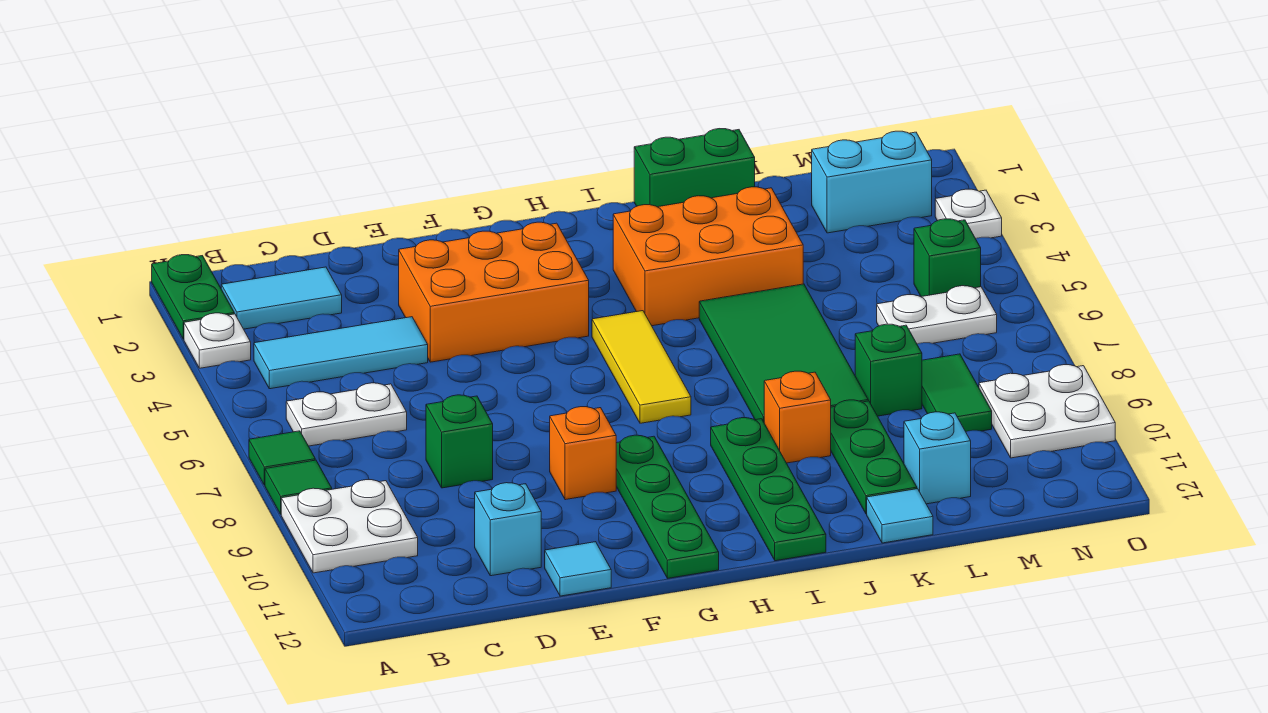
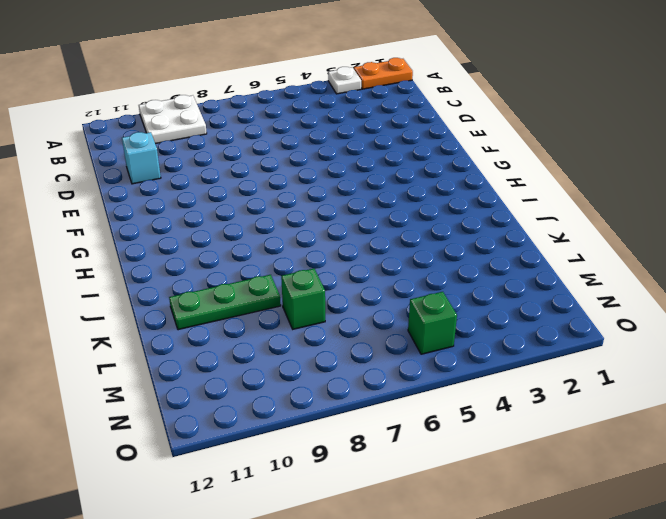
orange plate A1:A2 level 1 -> green plate A1:A2 level 1
none -> green tile A7 level 1
none -> green tile A8 level 1
none -> cyan tile B2:C2 level 1
none -> cyan tile B4:D4 level 1

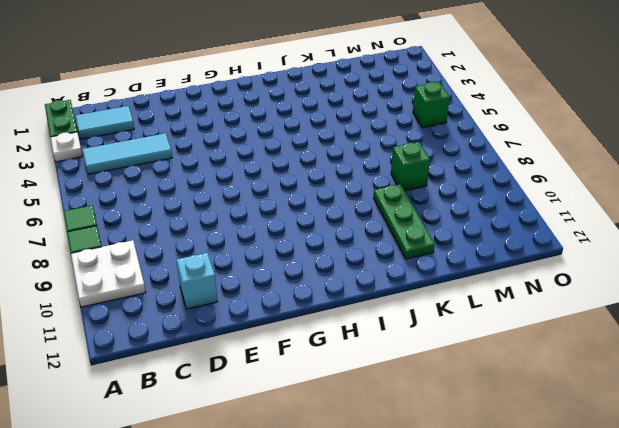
none -> white plate B6:C6 level 1
none -> green brick D8 level 1
none -> orange brick E3:G4 level 1
none -> cyan tile E12 level 1

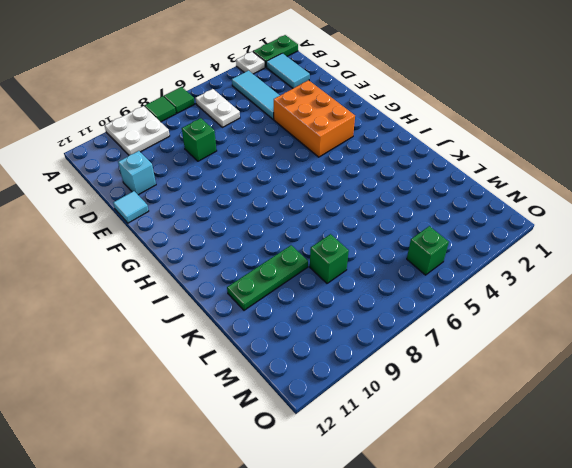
none -> orange brick F9 level 1
none -> green plate G9:G12 level 1
none -> yellow tile H5:H7 level 1
none -> orange brick I3:K4 level 1

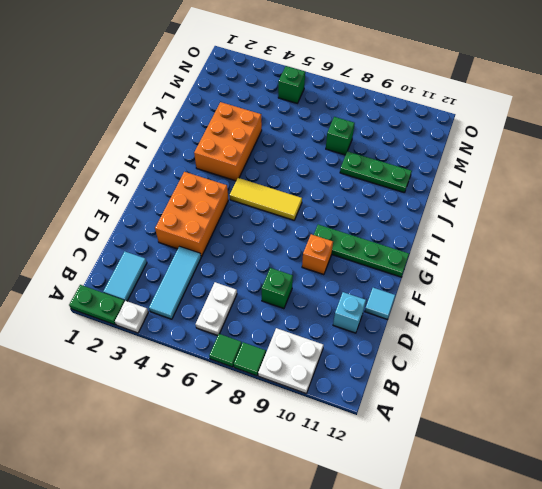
none -> green plate I9:I12 level 1
none -> green brick J1:K1 level 1
none -> green tile J5:K8 level 1
none -> orange brick J9 level 1

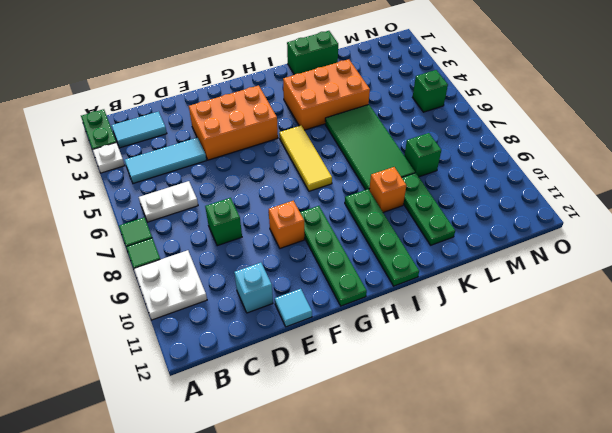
none -> cyan tile K12 level 1
none -> cyan brick L11 level 1
none -> cyan brick M2:N2 level 1
none -> white plate M6:N6 level 1

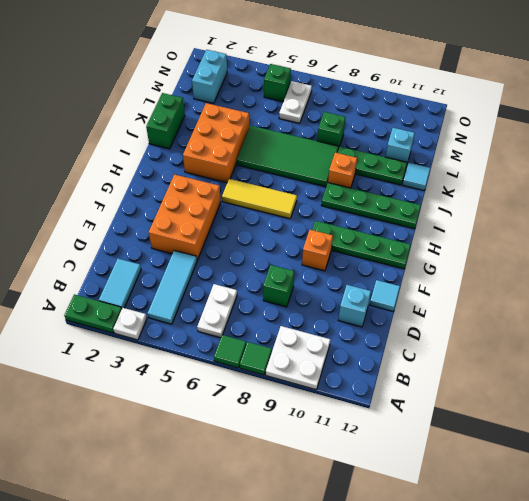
none -> green tile M8:M9 level 1
none -> white plate N9:O10 level 1
none -> white plate O3 level 1

